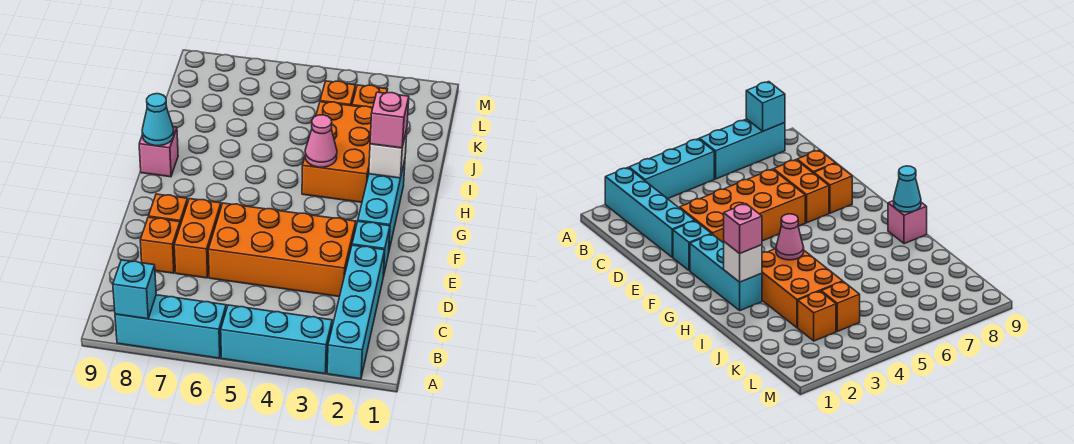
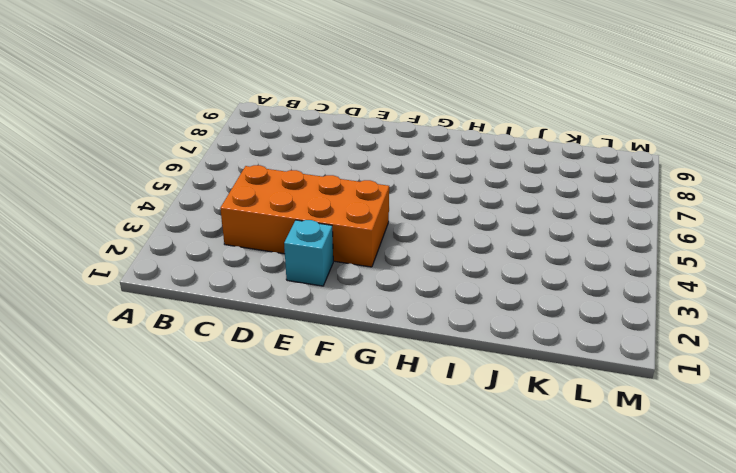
orange brick C3:F4 level 1 -> orange brick D3:E6 level 1
none -> cyan brick A2:D2 level 1
none -> cyan brick A3:A5 level 1
none -> cyan brick A6:A8 level 1

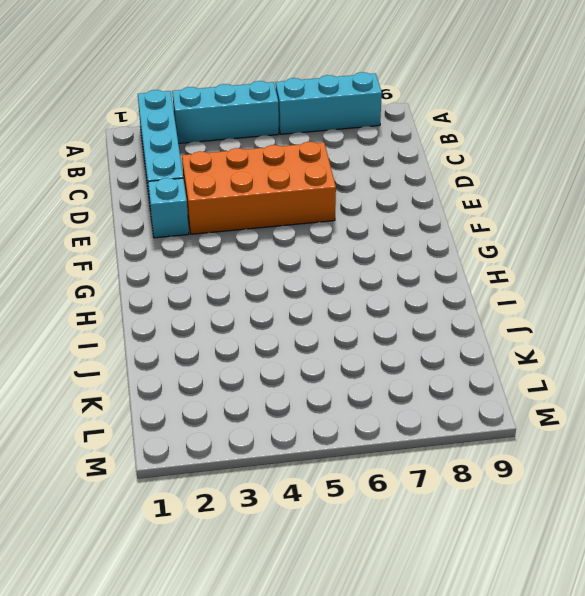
none -> orange brick D7:E7 level 1
none -> orange brick D8 level 1
none -> orange brick E8 level 1

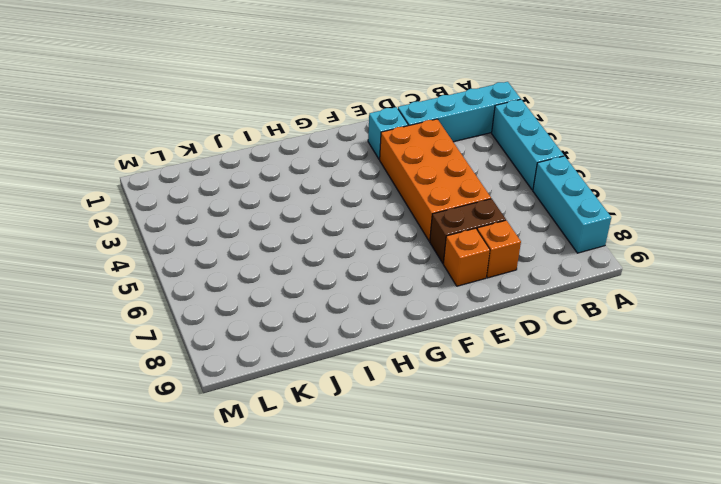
brown brick D7:E7 level 1 -> orange brick D7:E7 level 1
none -> cyan brick F2:H2 level 1
none -> orange brick H3:J4 level 1
none -> pink brick H9 level 1

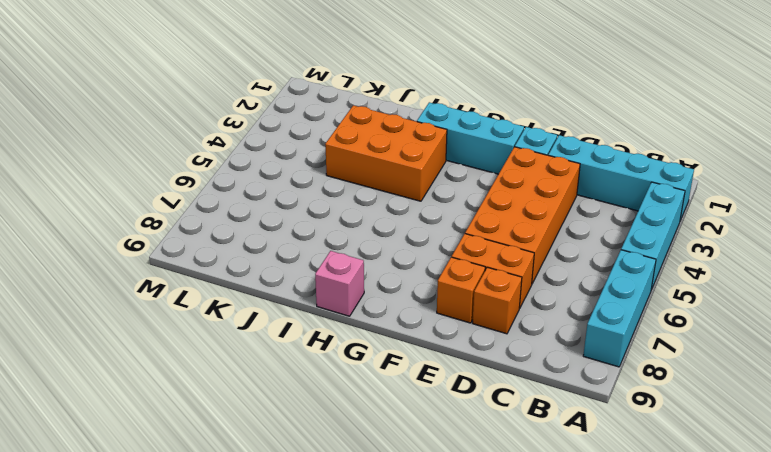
none -> orange brick K3 level 1
none -> orange brick K4 level 1
none -> cyan brick A8 level 2

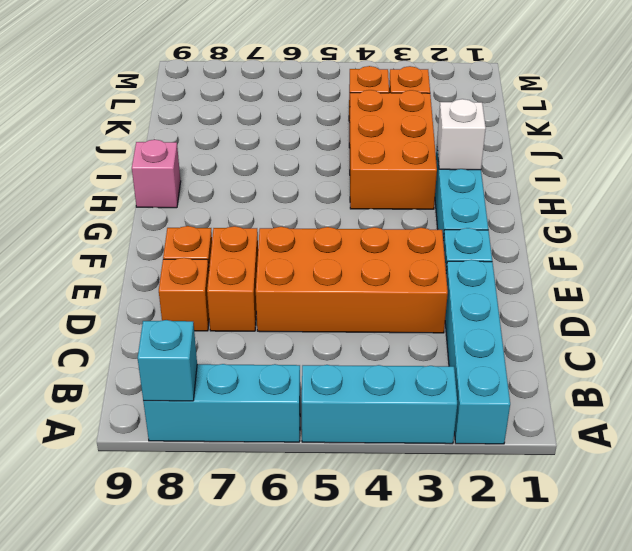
none -> pink cone H4 level 2
none -> cyan cone H9 level 2
none -> pink brick H2 level 3

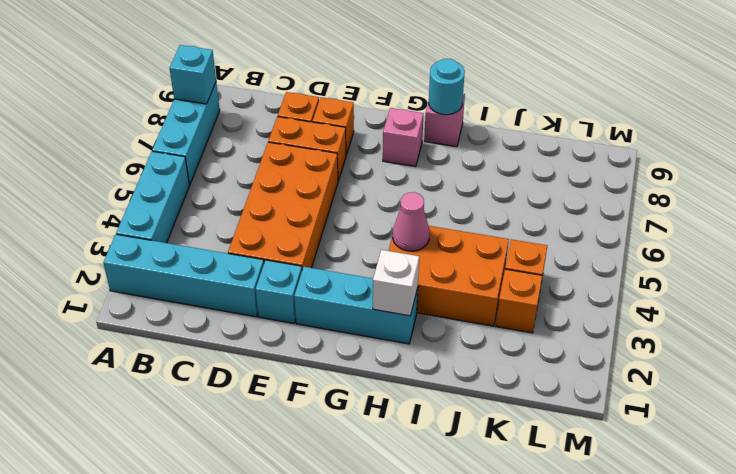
pink brick G8 level 1 -> pink brick H2 level 3
cyan round brick H9 level 2 -> cyan cone H9 level 2

